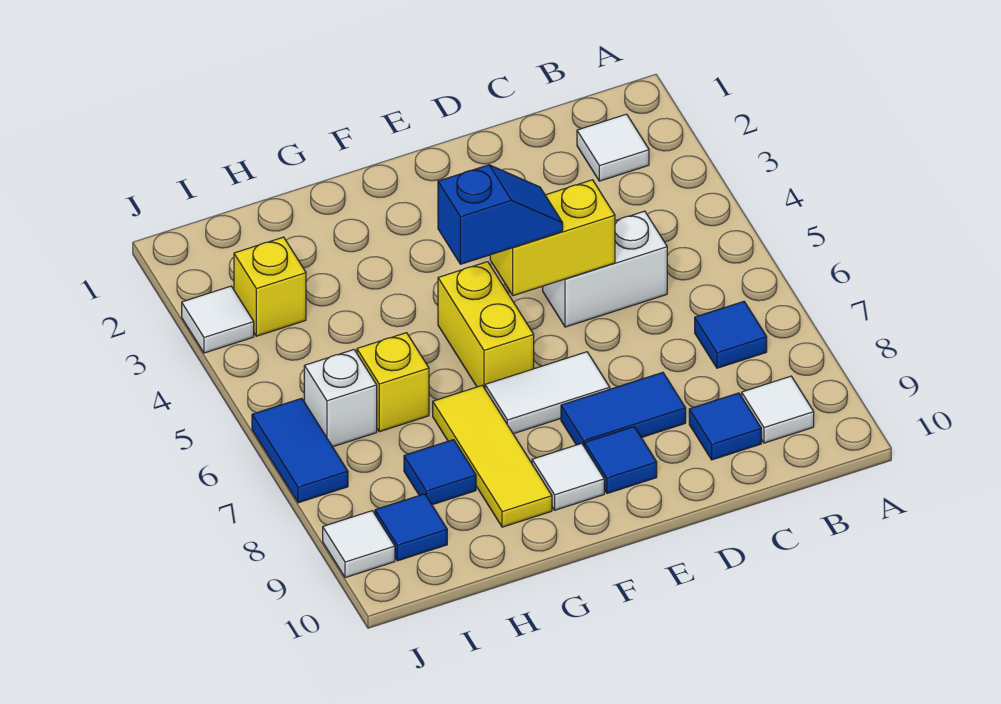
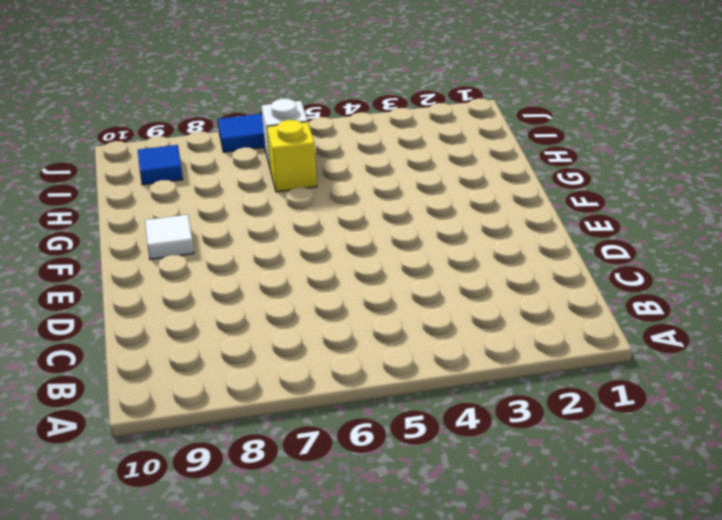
none -> white tile B2 level 1
none -> blue tile B7 level 1
none -> white tile B9 level 1

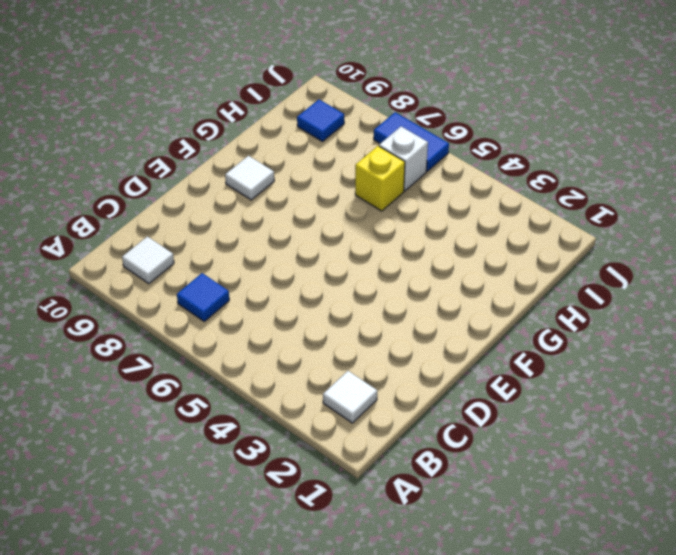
none -> white brick C5:D5 level 1
none -> blue tile C9 level 1
none -> blue tile D8:E8 level 1

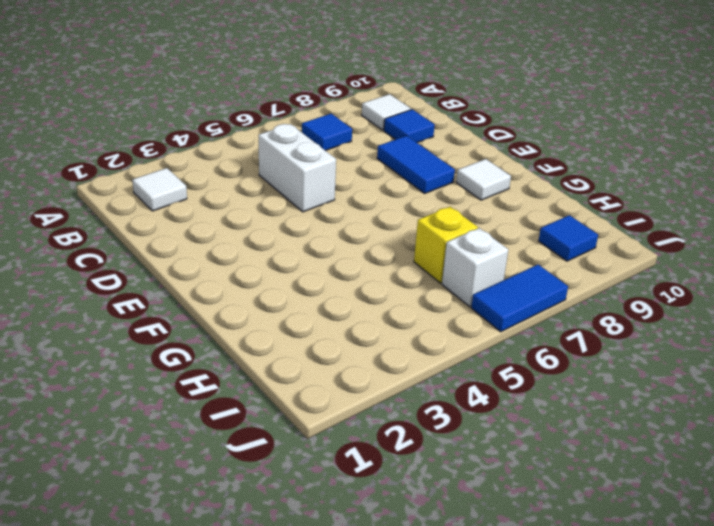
none -> white tile E7:F7 level 1
none -> blue tile E9 level 1
none -> yellow brick F5:F6 level 1

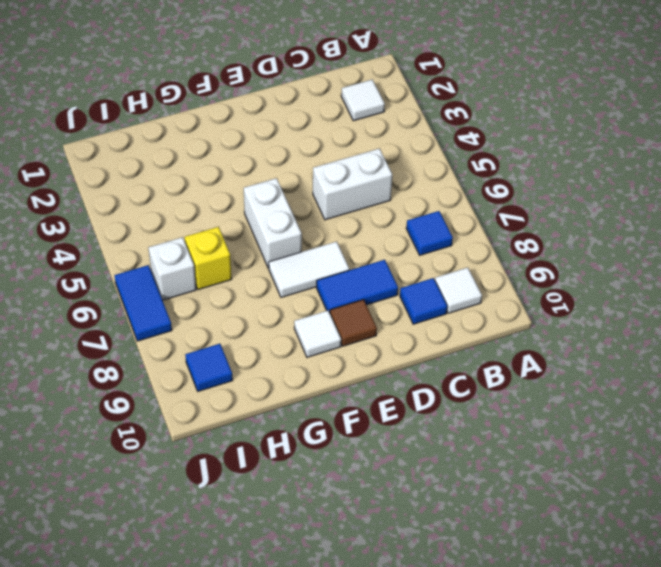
brown tile E9 level 1 -> blue tile E9 level 1
white brick F5:F6 level 1 -> yellow brick F5:F6 level 1
none -> yellow tile G7:G9 level 1
none -> blue tile H8 level 1
none -> yellow brick I3 level 1

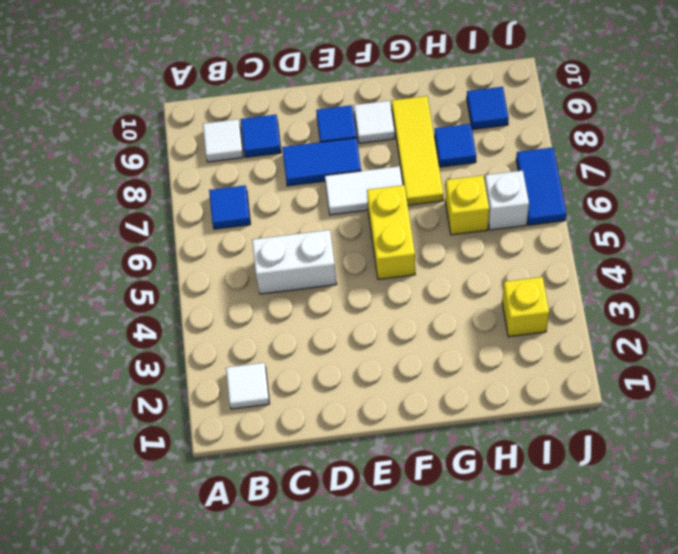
none -> white tile J3 level 1
none -> white tile J9 level 1
none -> yellow brick D5:E5 level 2

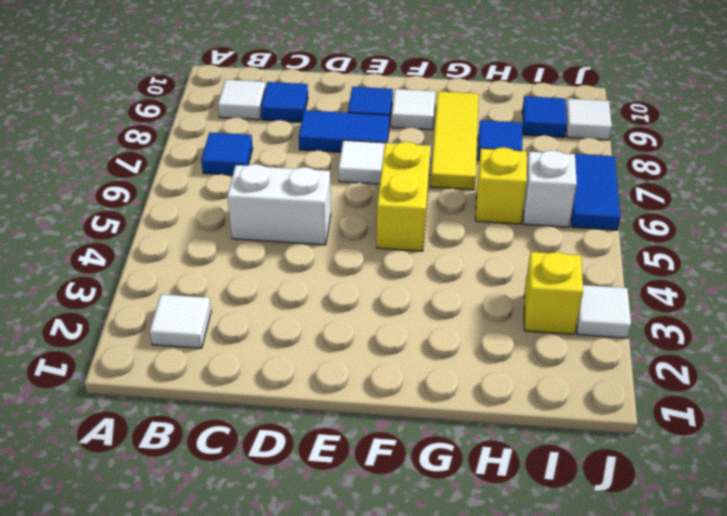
none -> yellow brick D5:E5 level 2
none -> blue slope E5:F5 level 3 top F

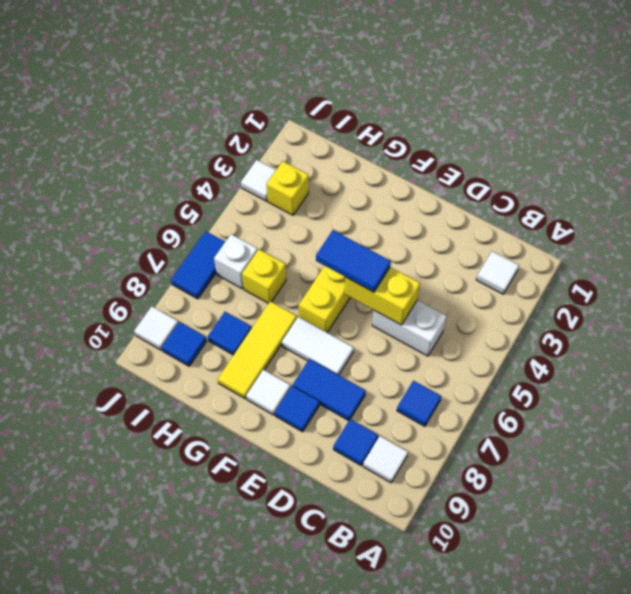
blue tile E5:F5 level 3 -> blue slope E5:F5 level 3 top F

